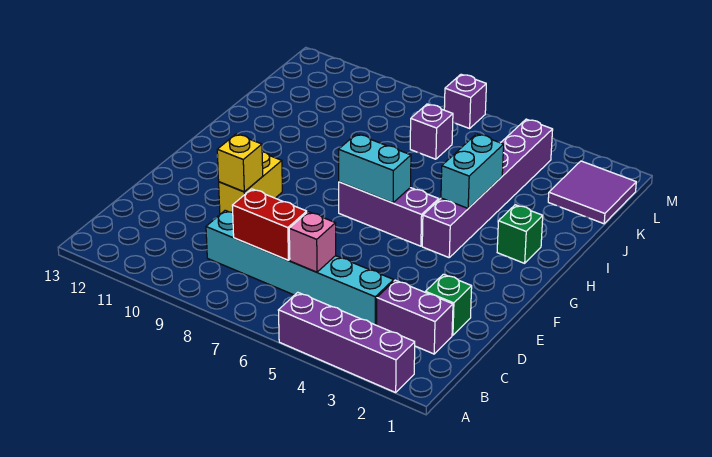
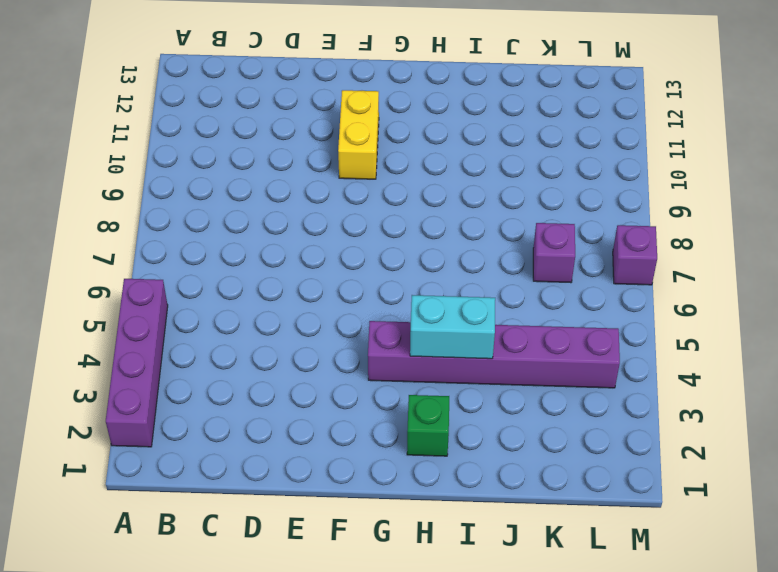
yellow brick F10:F11 level 1 -> yellow brick E10:F10 level 1
none -> purple brick C2:C3 level 1
none -> cyan brick C4:C9 level 1
none -> green brick D2 level 1

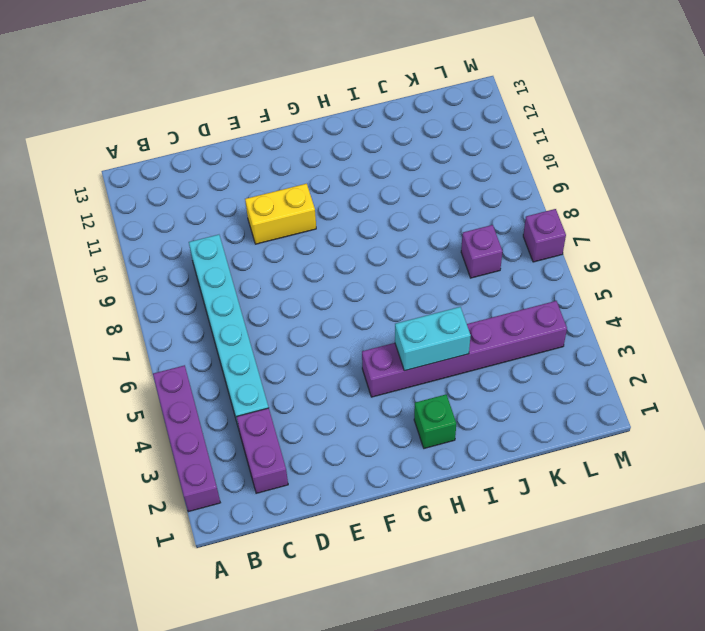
none -> green brick D2 level 1
none -> purple brick G5:G7 level 1
none -> purple tile K1:L2 level 1

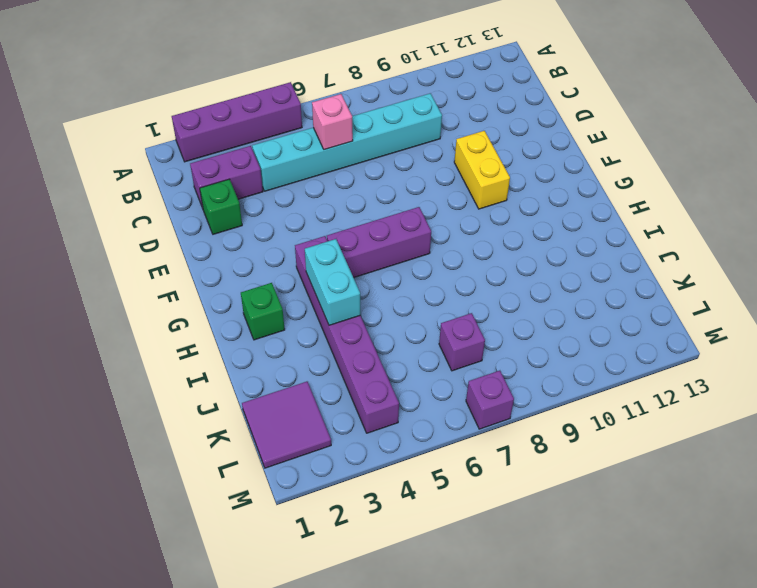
none -> red brick C7:C8 level 2
none -> yellow brick E10 level 2
none -> cyan brick G6:G7 level 2

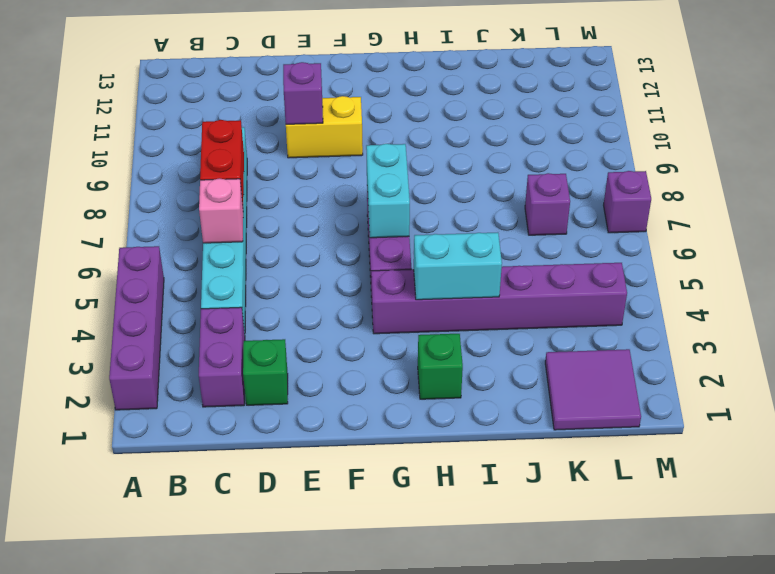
purple brick E10 level 2 -> yellow brick E10 level 2

